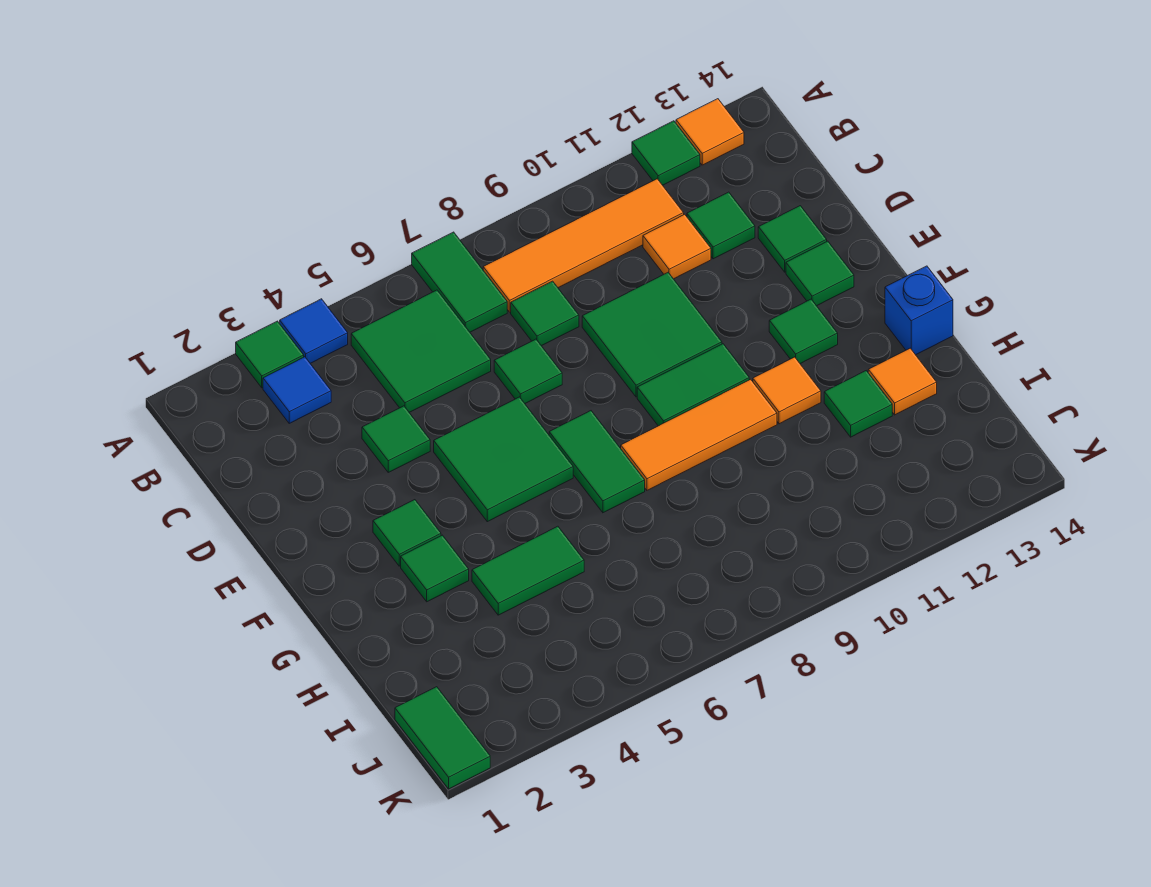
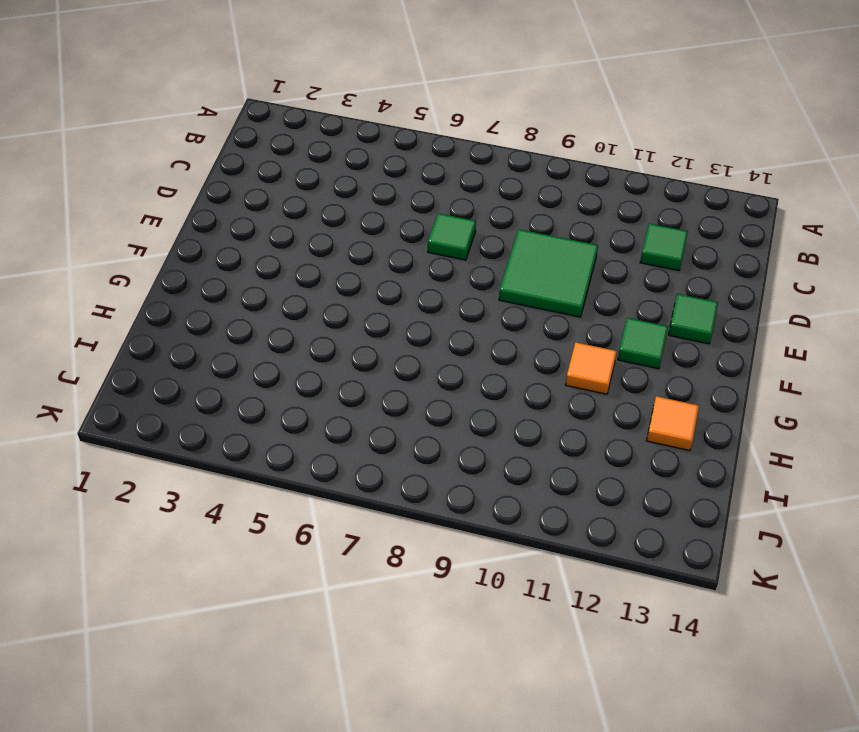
none -> green tile A3 level 1
none -> blue tile A4 level 1
none -> green tile A7:B7 level 1

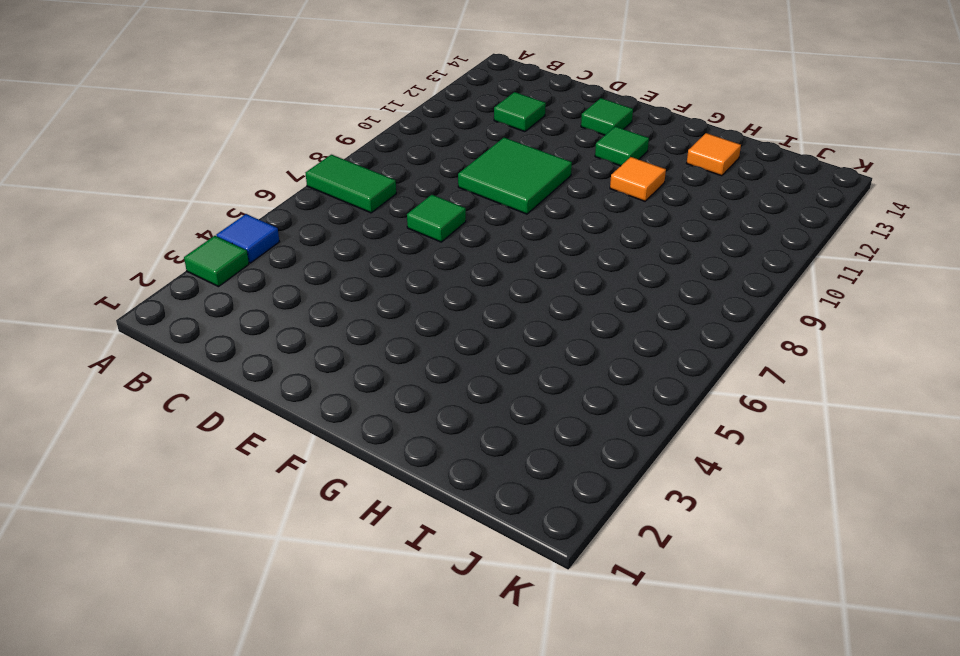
none -> green tile A12 level 1
none -> orange tile A13 level 1
none -> blue tile B3 level 1

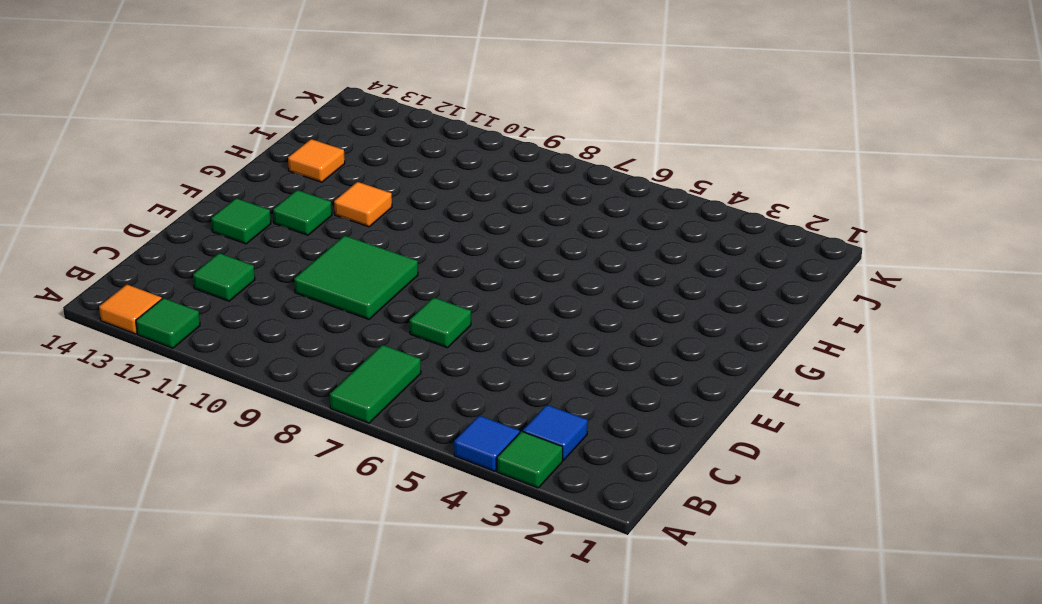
none -> green tile B5:C6 level 1
none -> orange tile B8:B11 level 1
none -> green tile C8 level 1

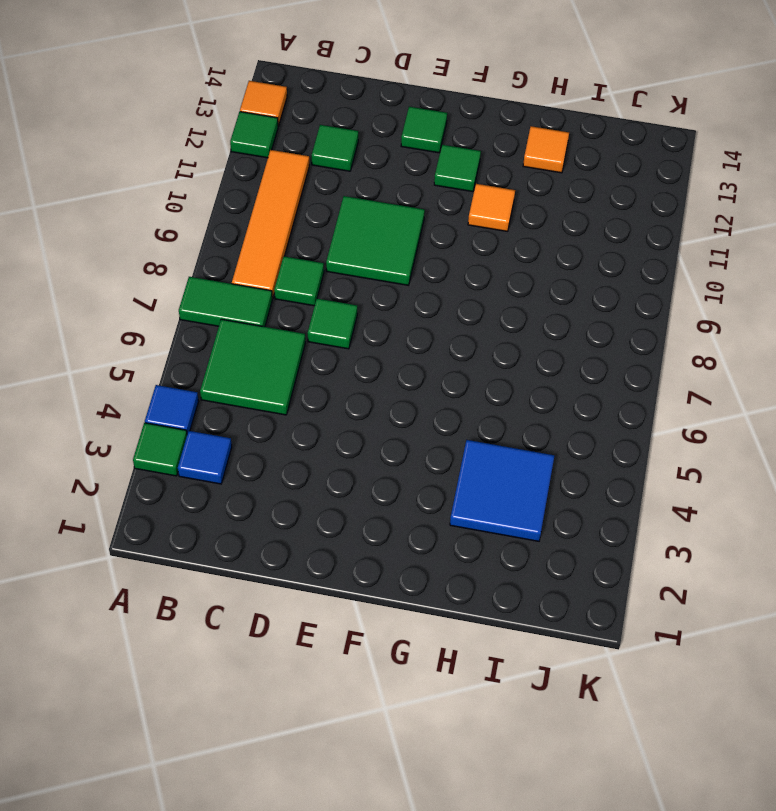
blue tile H3:I4 level 1 -> green tile H4:H5 level 1
none -> orange tile C11 level 1
none -> green tile D4 level 1
none -> green tile D13 level 1

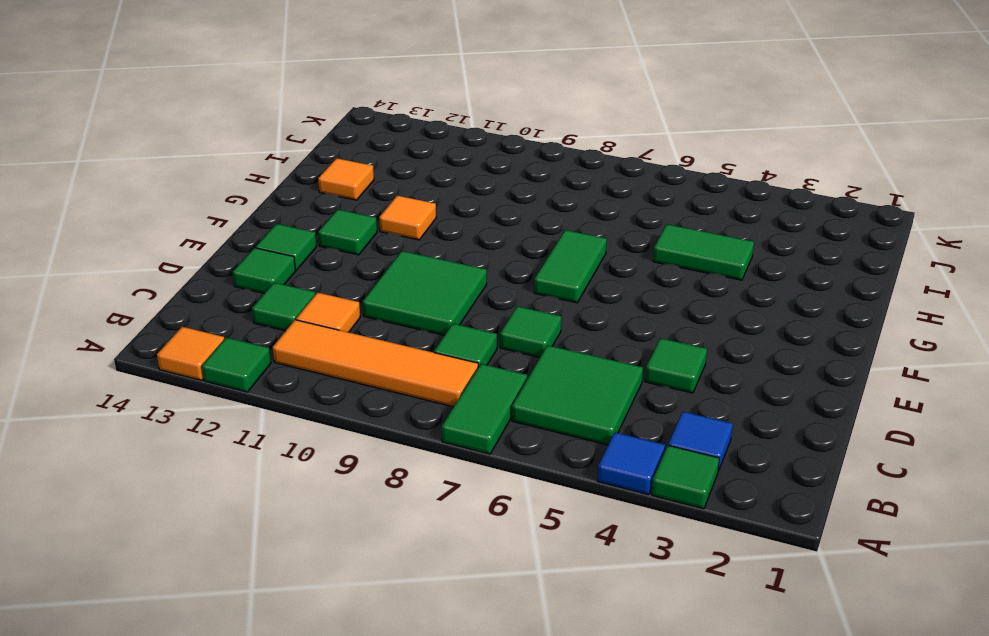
none -> green tile E5:F6 level 1
none -> green tile F3 level 1
none -> green tile F9:F10 level 1

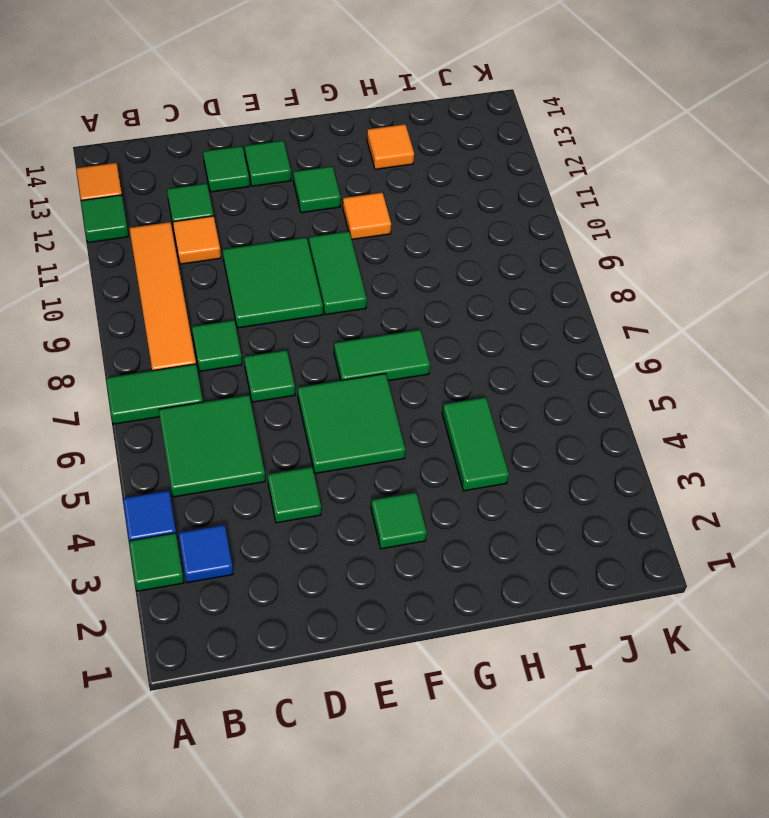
none -> green tile G3 level 1
none -> orange tile G8:G10 level 1
none -> blue brick G14 level 1

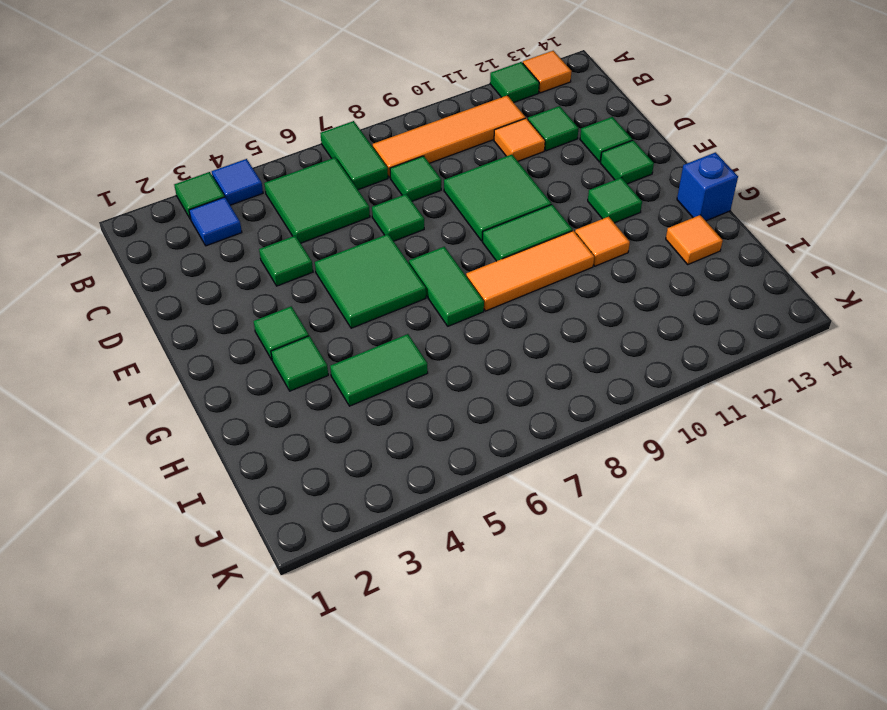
none -> green tile H12 level 1
none -> green tile J1:K1 level 1

